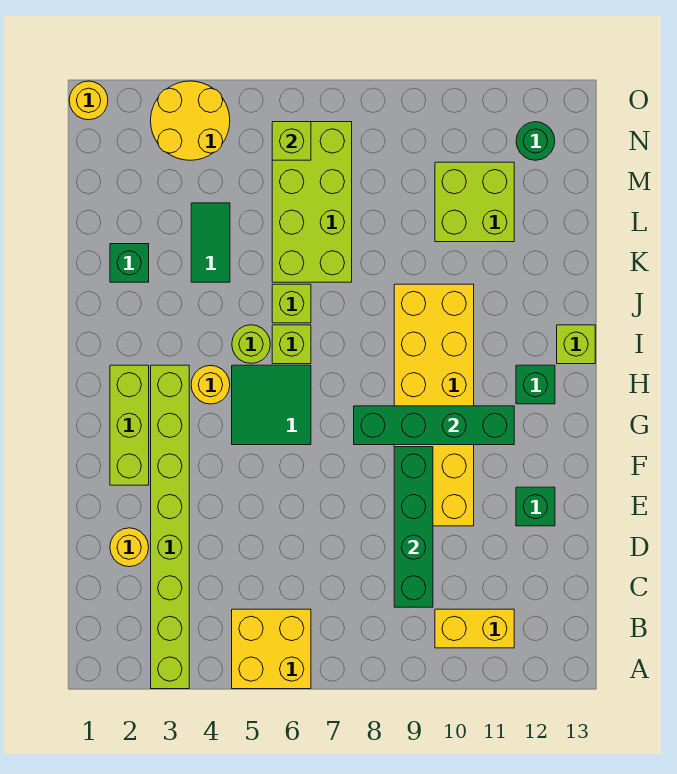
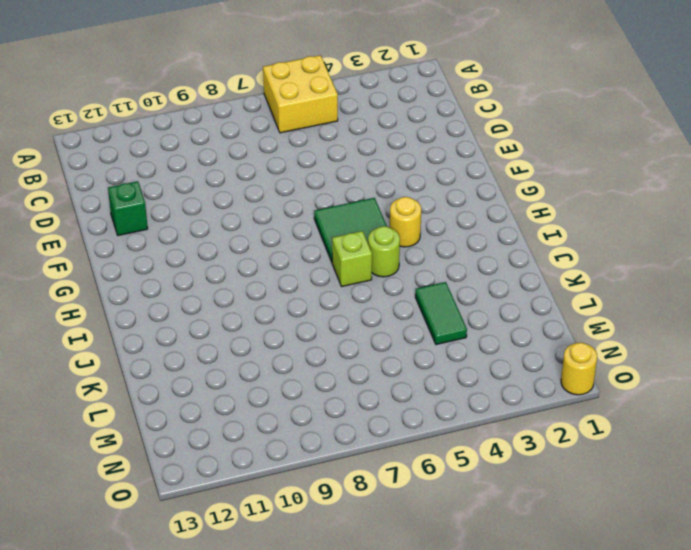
none -> lime brick A3:H3 level 1
none -> yellow brick B10:B11 level 1
none -> yellow round brick D2 level 1

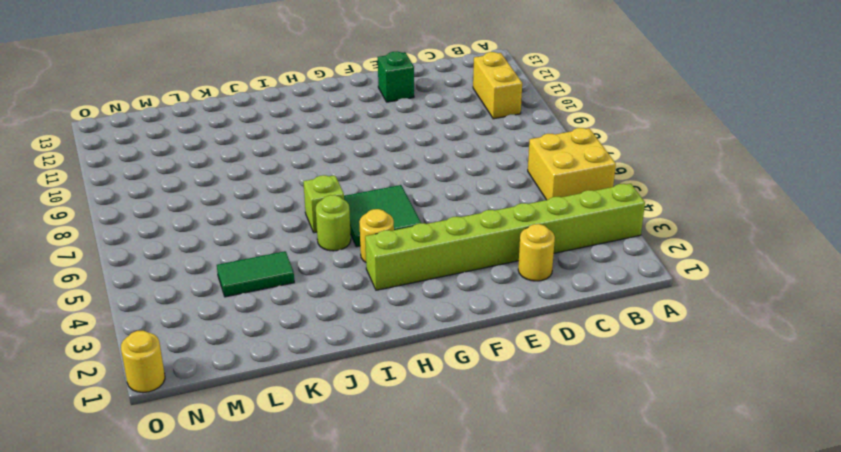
none -> yellow brick E9:J10 level 1
none -> lime brick F2:H2 level 1
none -> green brick H12 level 1

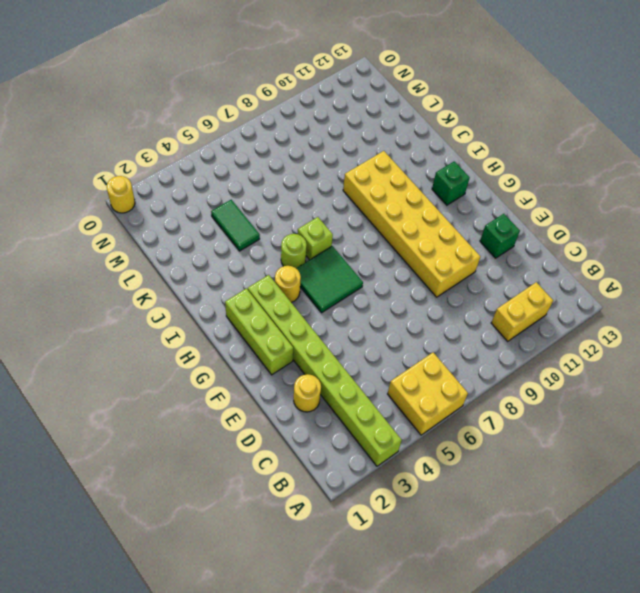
none -> lime brick I13 level 1
none -> lime brick J6 level 1
none -> green brick K2 level 1

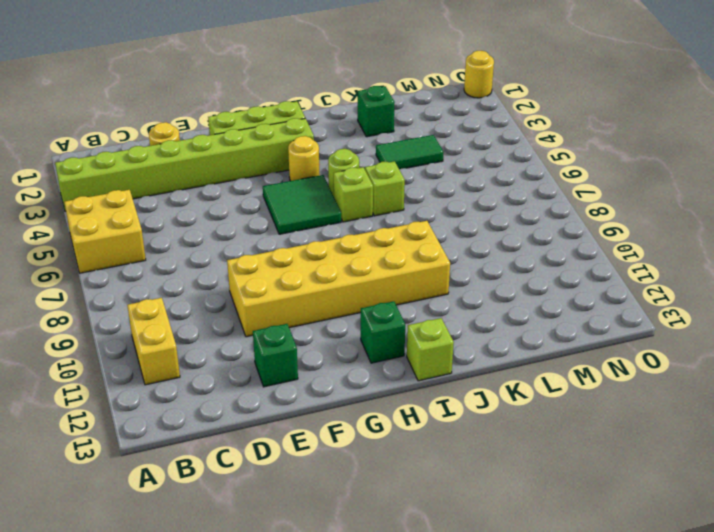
none -> lime brick K6:N7 level 1
none -> lime brick L10:M11 level 1
none -> yellow round brick N3:O4 level 1

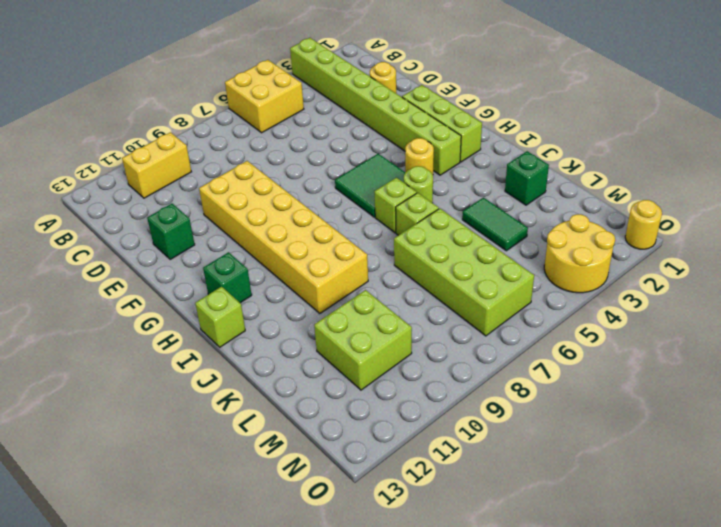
none -> green round brick N12 level 1
none -> green brick C9:F9 level 2
none -> green brick G8:G11 level 2

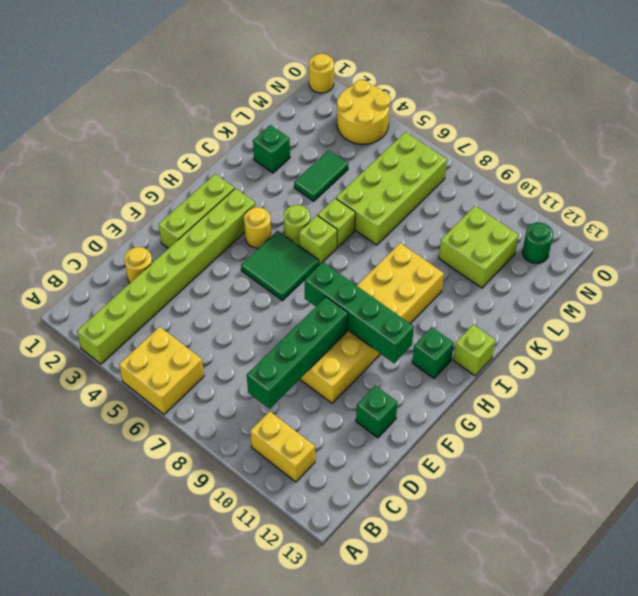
none -> lime brick N6 level 2

